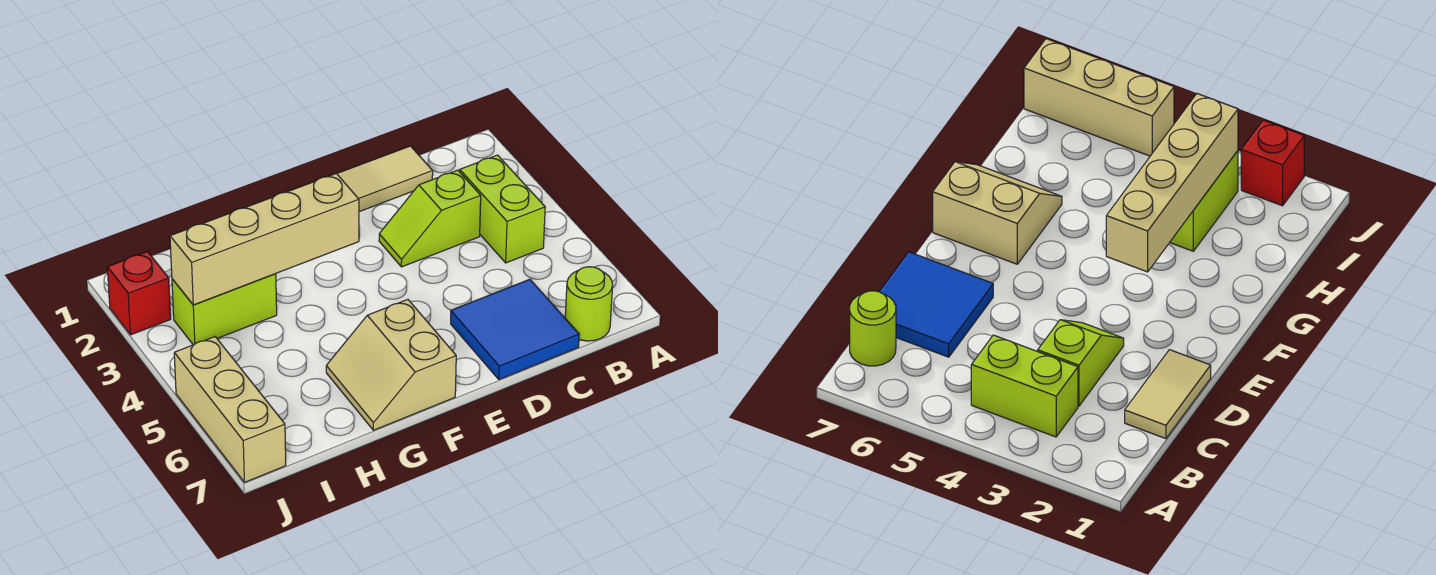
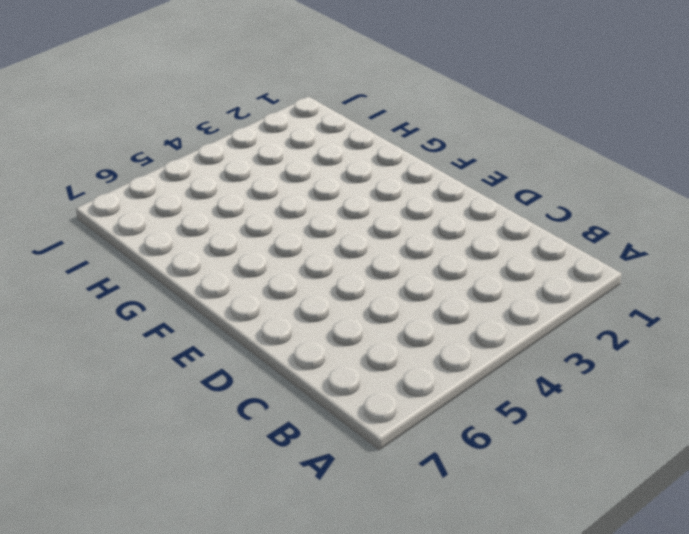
none -> lime brick B3:B4 level 1
none -> lime round brick B7 level 1

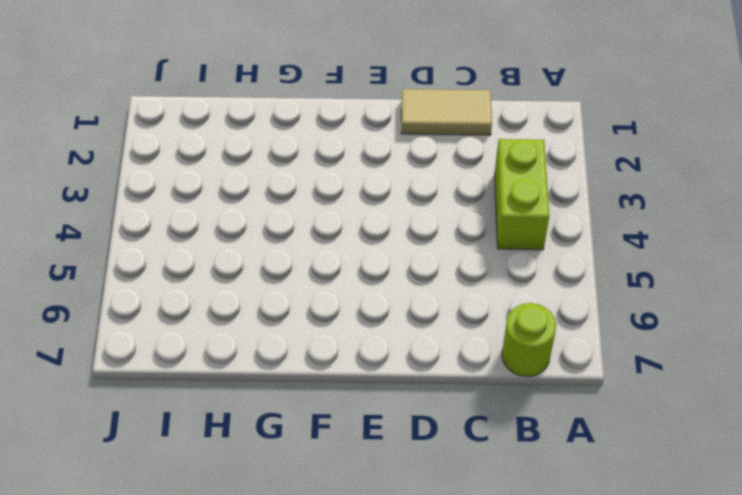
none -> lime slope C3:D3 level 1 top C
none -> blue tile C6:D7 level 1

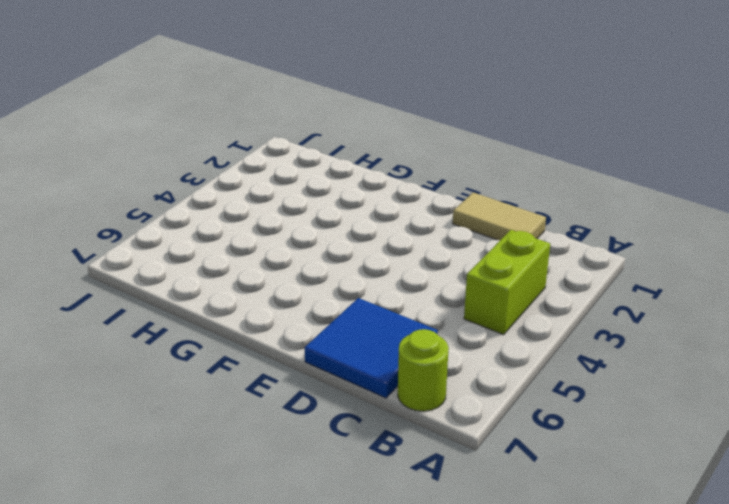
none -> lime slope C3:D3 level 1 top C
none -> tan slope F6:G7 level 1 top F

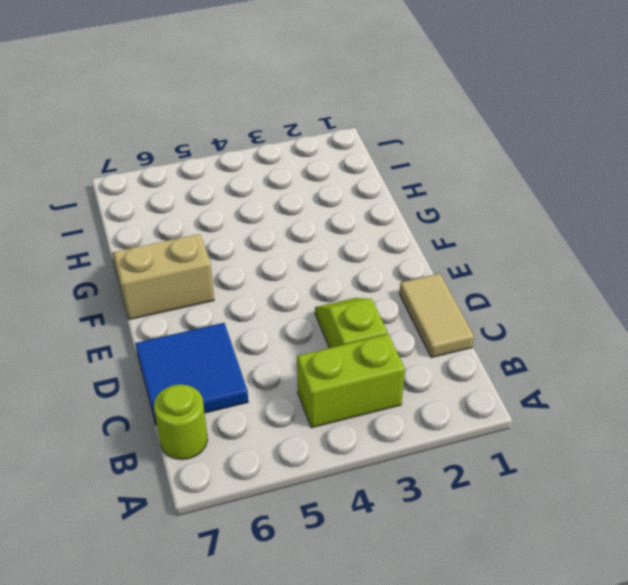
none -> lime brick H3:I3 level 1
none -> red brick J2 level 1

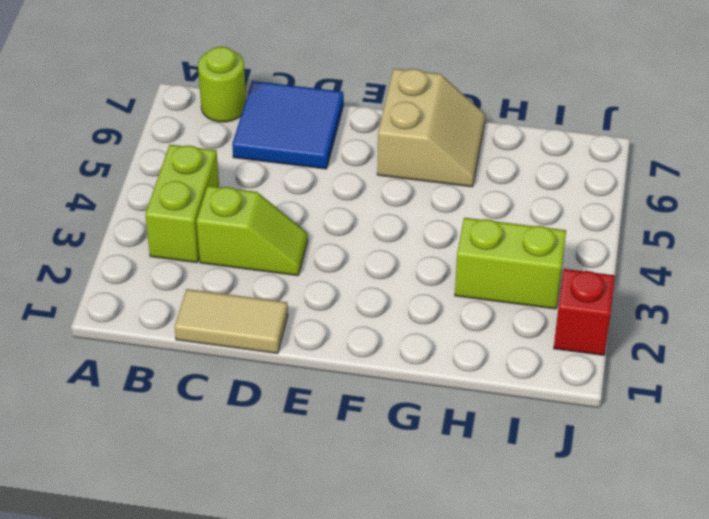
none -> tan brick J5:J7 level 1
none -> tan brick F3:I3 level 2

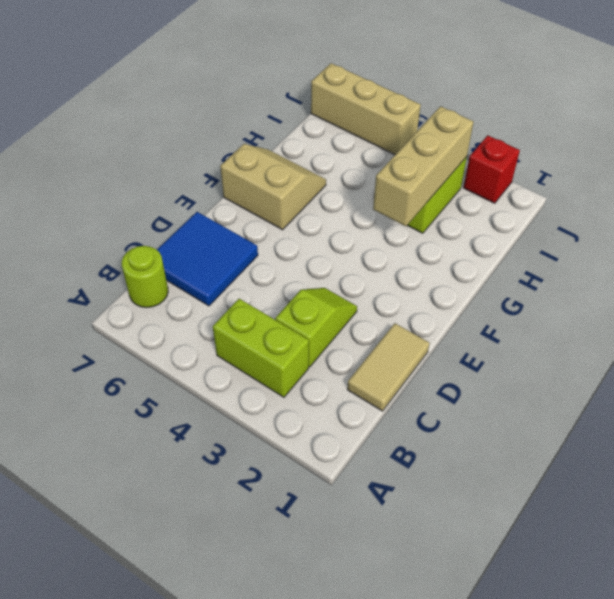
tan brick G3:I3 level 2 -> tan brick F3:I3 level 2

